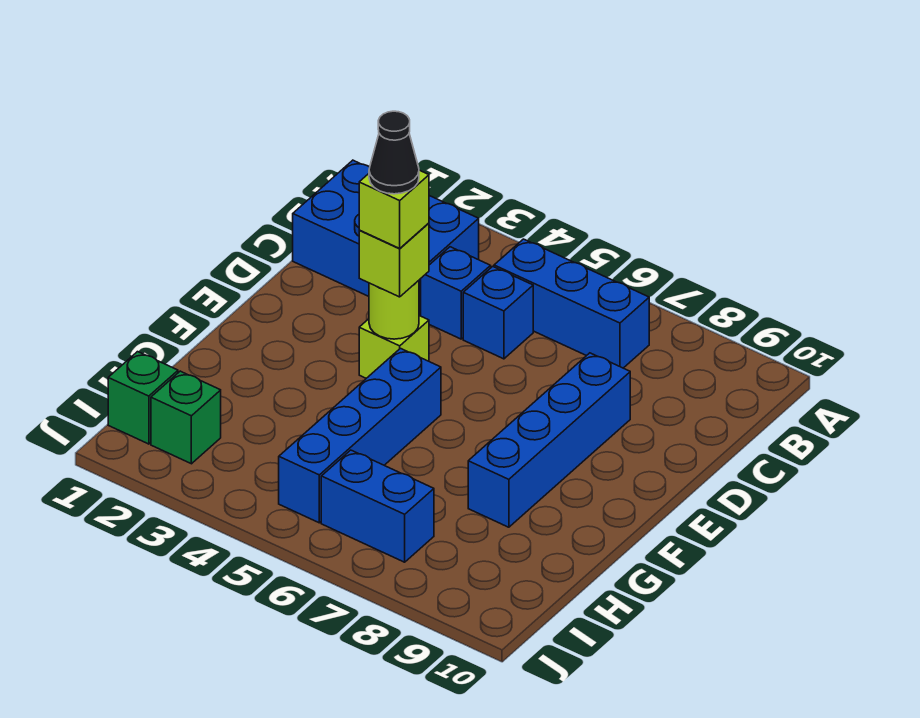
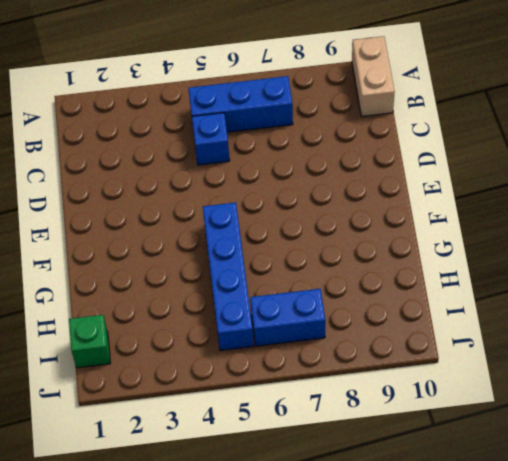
tan brick A10:B10 level 1 -> none
none -> blue brick B1:C3 level 1
none -> blue brick C4 level 1
none -> blue brick D8:G8 level 1

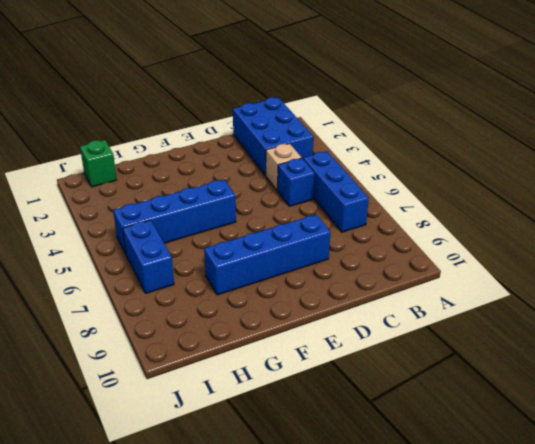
tan brick C4 level 1 -> blue brick C4 level 1
none -> lime brick E4 level 1
none -> green brick I2 level 1
none -> lime round brick E4 level 2

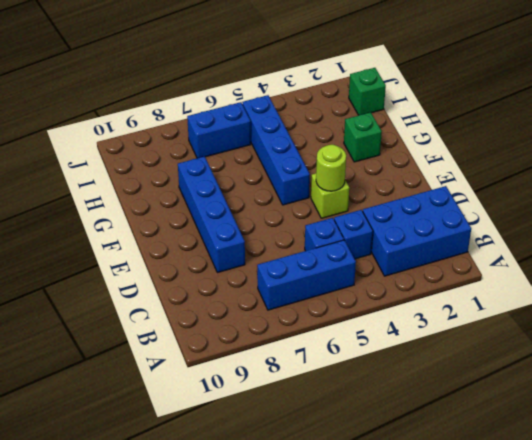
green brick G2 level 1 -> green brick I2 level 1
none -> lime brick E4 level 3
none -> lime brick E4 level 4
none -> black cone E4 level 5

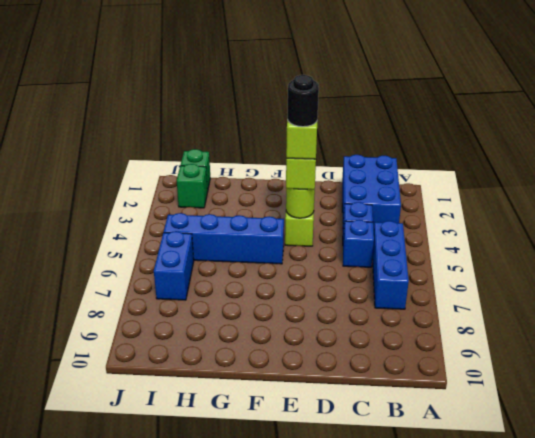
black round brick E4 level 5 -> black cone E4 level 5
none -> blue brick D8:G8 level 1

